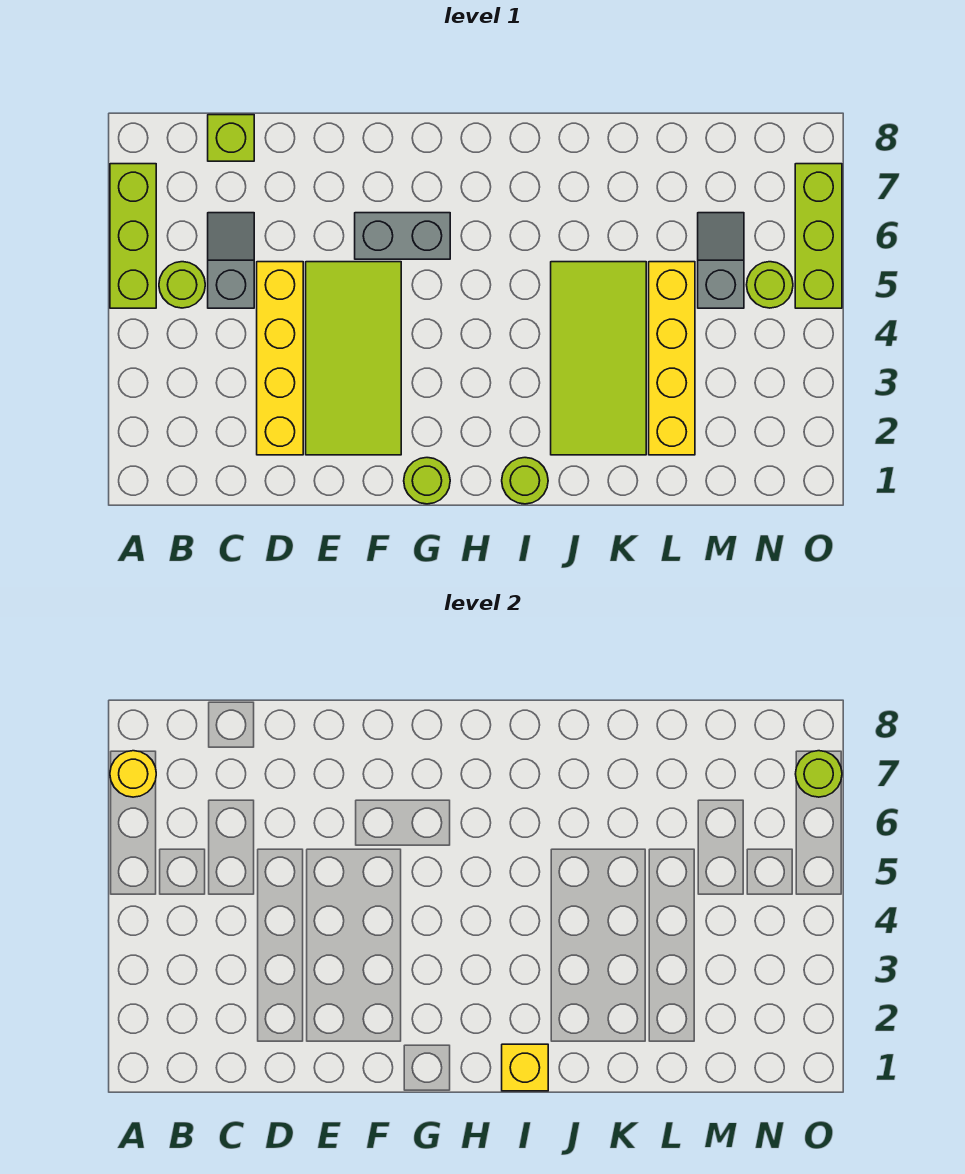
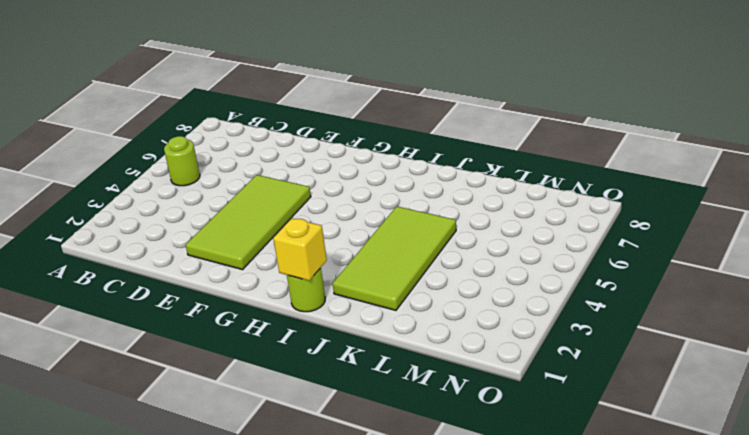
none -> lime brick A5:A7 level 1
none -> grey slope C5:C6 level 1 top 5
none -> lime brick C8 level 1

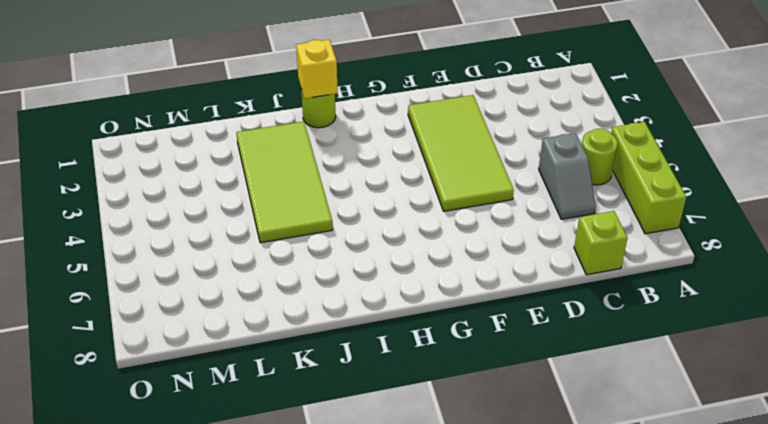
none -> yellow brick D2:D5 level 1
none -> grey brick F6:G6 level 1
none -> lime round brick G1 level 1

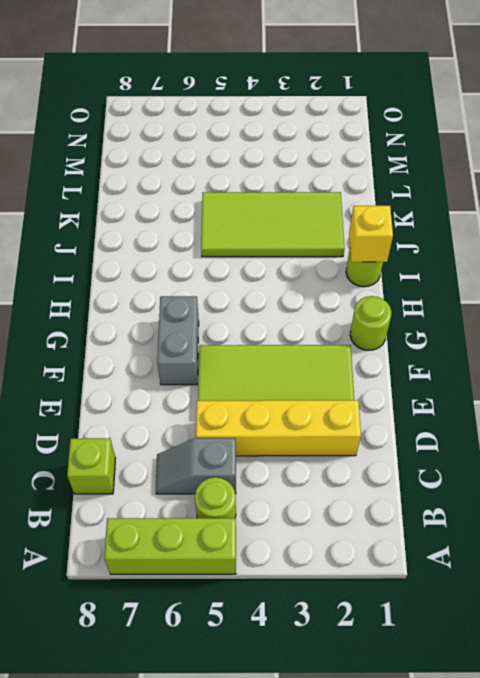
none -> yellow brick L2:L5 level 1
none -> grey slope M5:M6 level 1 top 5
none -> lime round brick N5 level 1

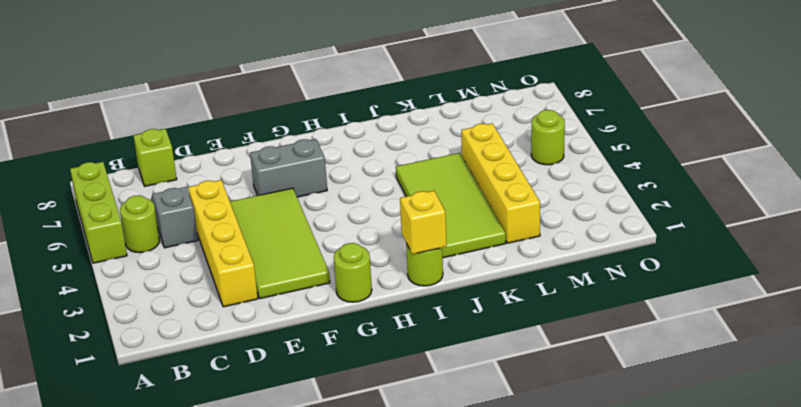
none -> grey slope M5:M6 level 1 top 5
none -> lime brick O5:O7 level 1
none -> yellow round brick A7 level 2

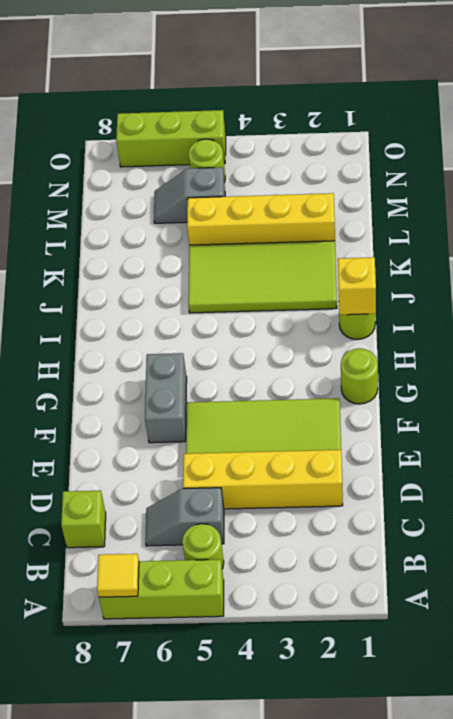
yellow tile A7 level 2 -> yellow round brick A7 level 2
none -> lime round brick O7 level 2

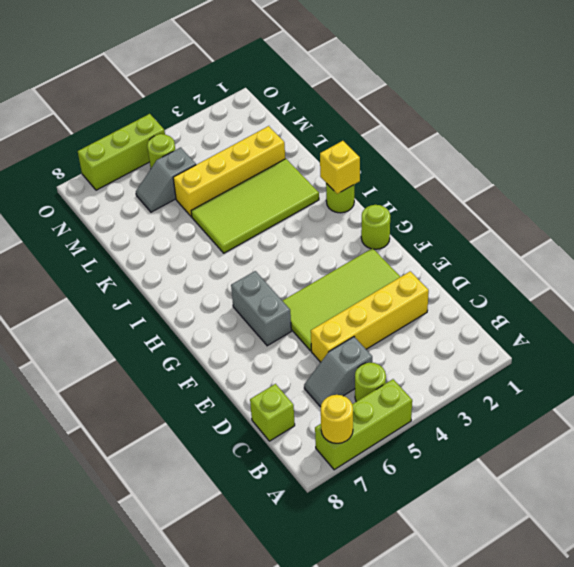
none -> lime round brick O7 level 2

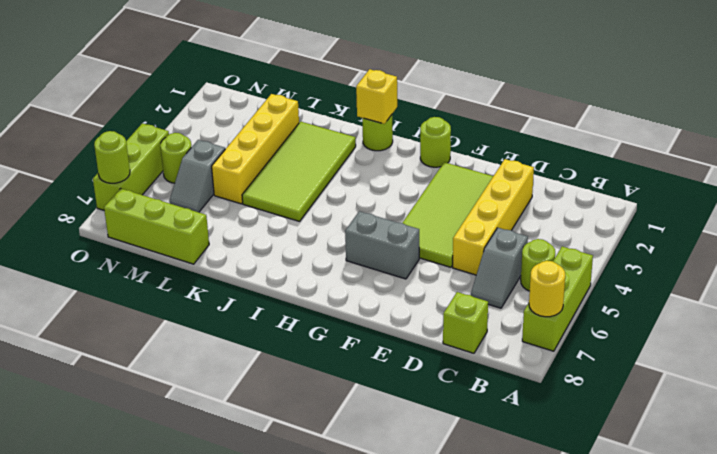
lime brick L8:N8 level 1 -> none

